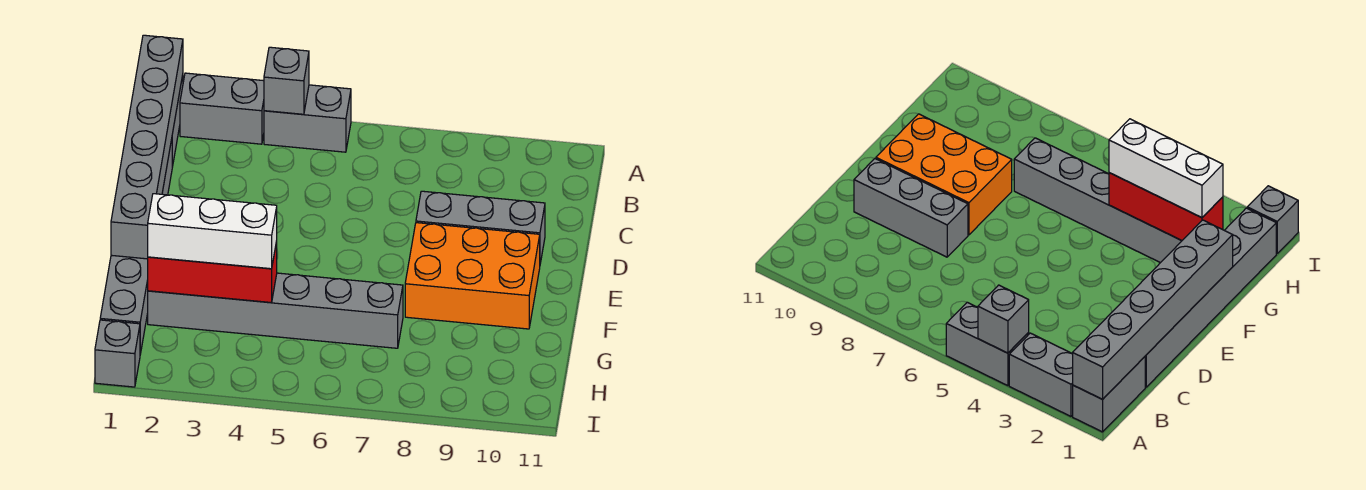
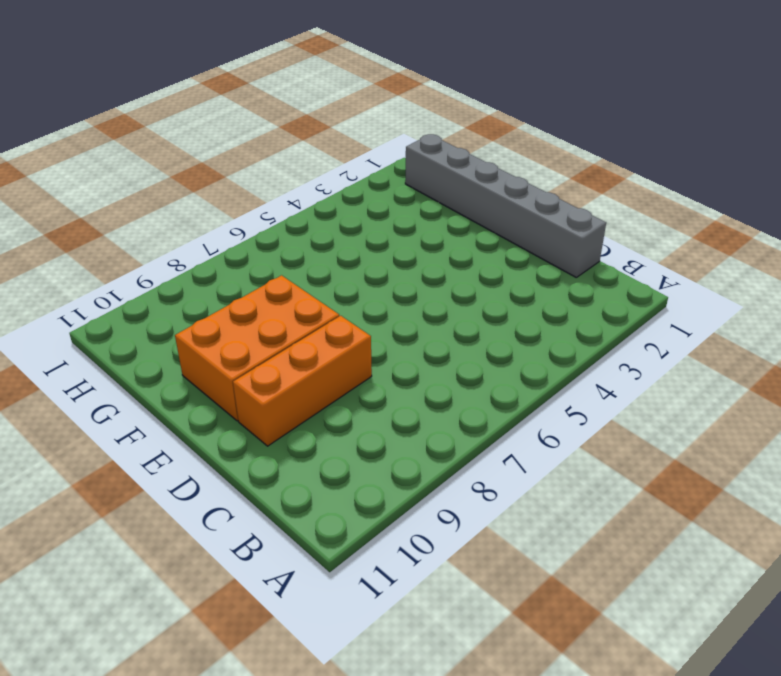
orange brick D8:D10 level 1 -> grey brick D8:D10 level 1
none -> grey brick A1:B1 level 1
none -> grey brick A2:A3 level 1
none -> grey brick A4:A5 level 1

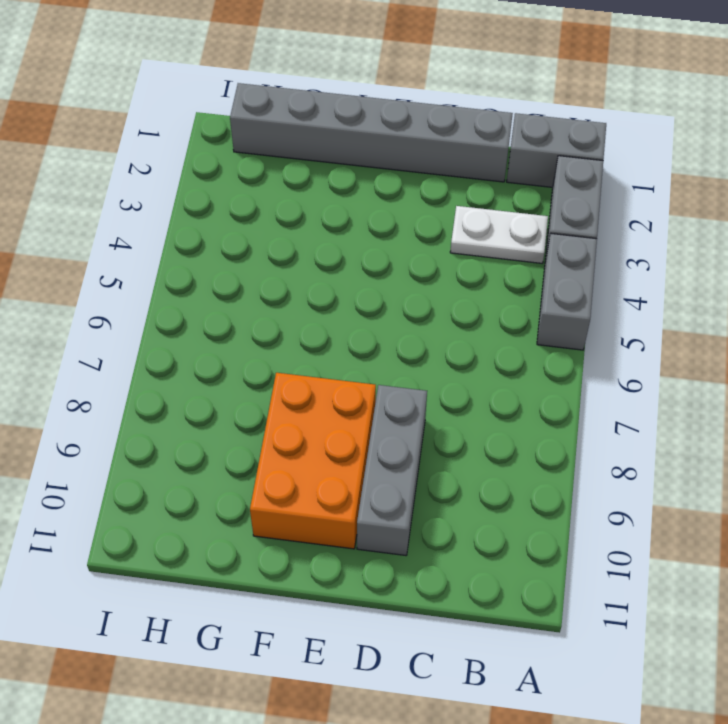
white plate B3:C3 level 1 -> none
none -> grey brick G2:G7 level 1
none -> grey brick I1 level 1
none -> grey brick A1:F1 level 2

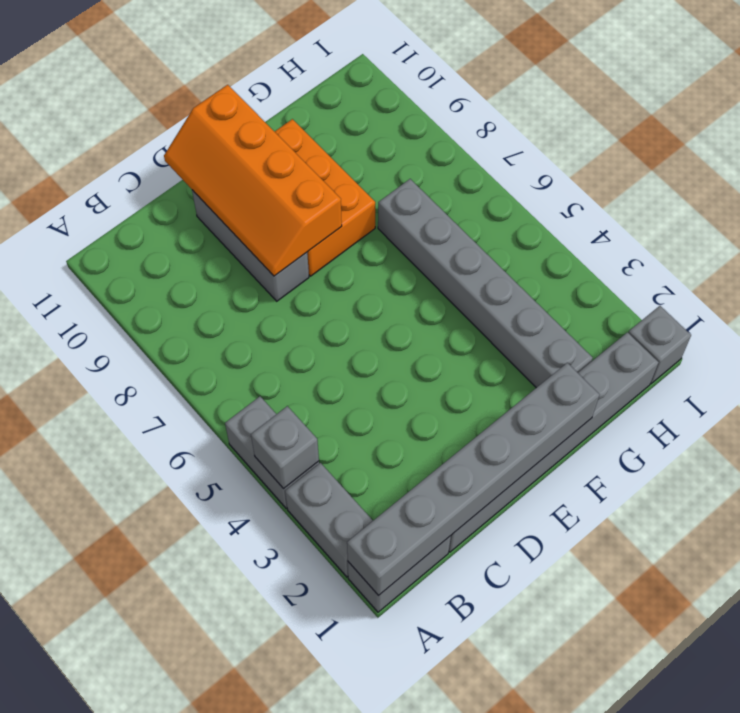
orange slope D8:E11 level 2 top E -> none
none -> red brick G2:G4 level 2
none -> white brick G2:G4 level 3

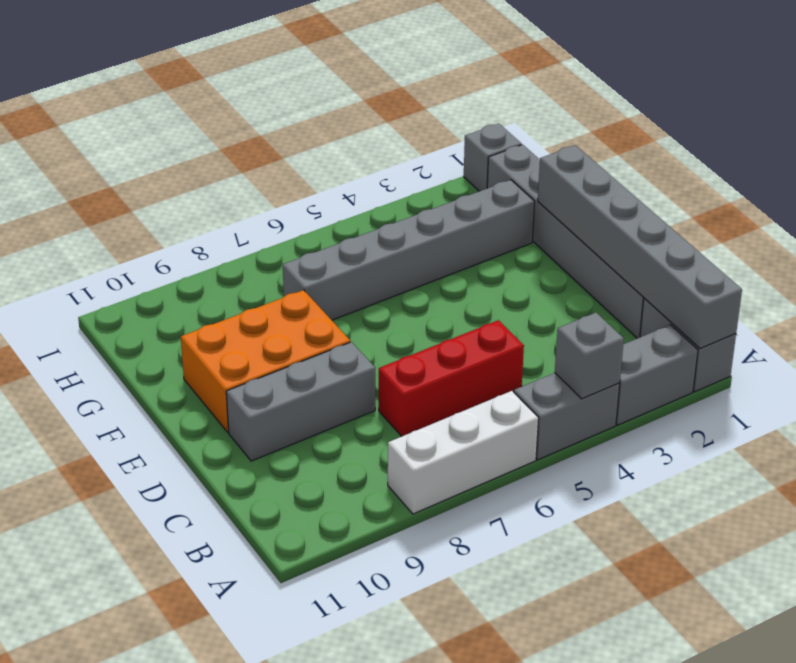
white brick A6:A8 level 1 -> white brick G2:G4 level 3
red brick C5:C7 level 1 -> red brick G2:G4 level 2

